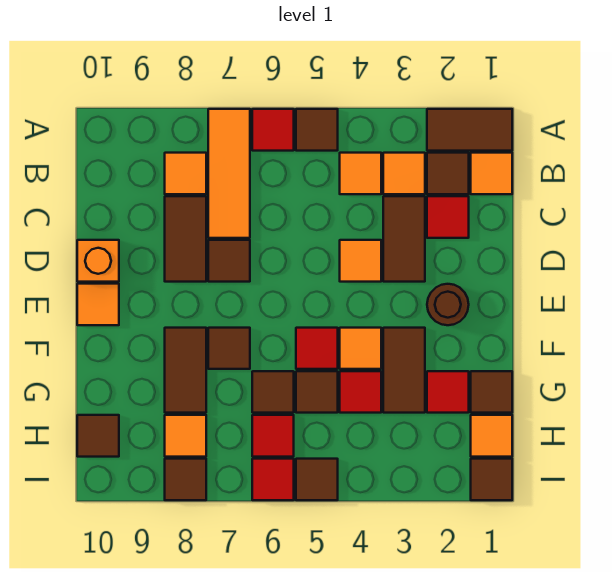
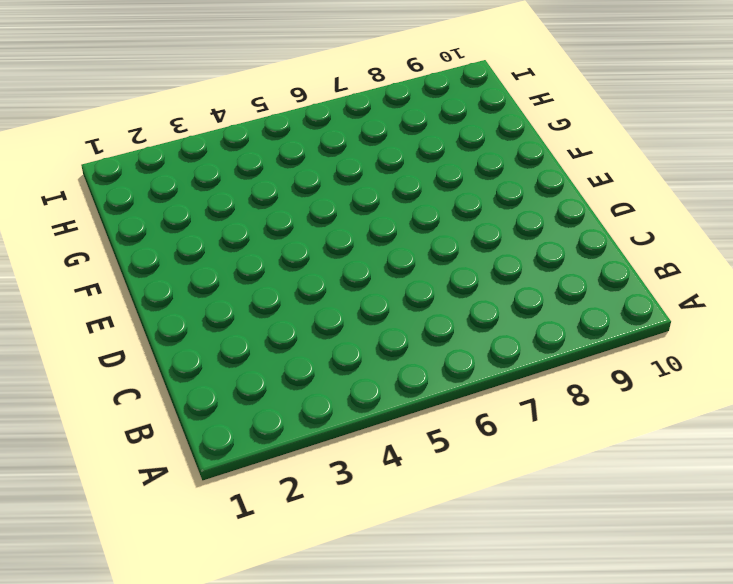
none -> brown tile A1:A2 level 1
none -> brown tile A5 level 1
none -> red tile A6 level 1
none -> orange tile A7:C7 level 1

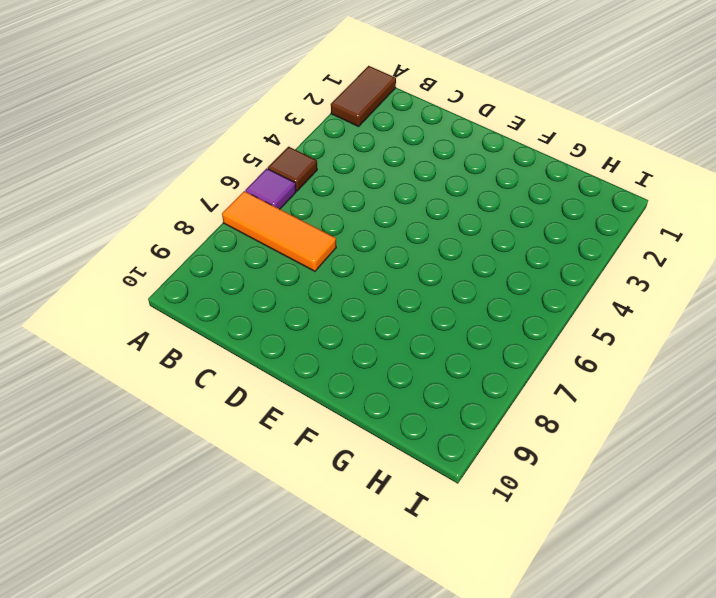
purple tile A6 level 1 -> red tile A6 level 1
none -> orange tile B1 level 1
none -> brown tile B2 level 1
none -> orange tile B3 level 1
none -> orange tile B4 level 1

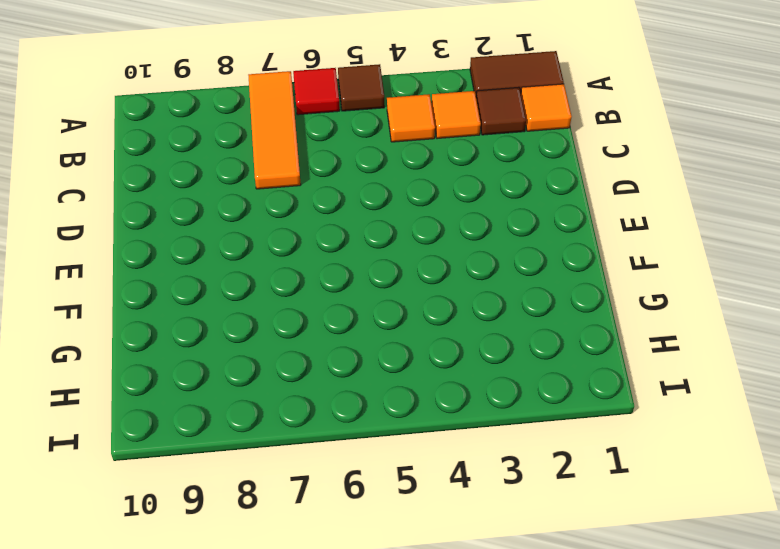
none -> orange tile B8 level 1
none -> red tile C2 level 1
none -> brown tile C3:D3 level 1
none -> brown tile C8:D8 level 1

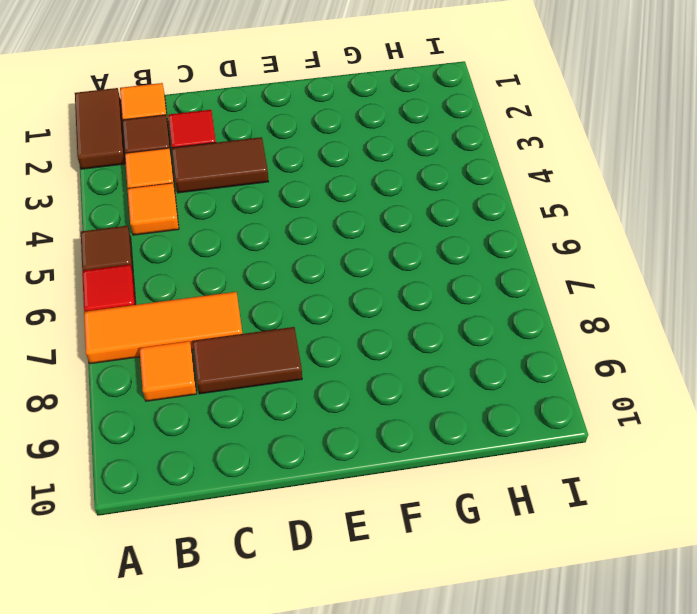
none -> orange tile D4 level 1
none -> brown tile D7 level 1
none -> orange brick D10 level 1
none -> brown round brick E2 level 1

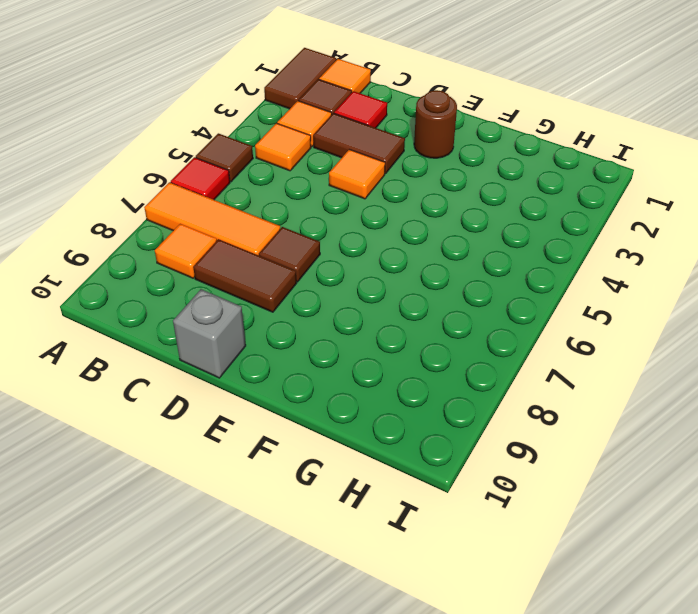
grey brick D10 level 1 -> orange brick D10 level 1
none -> orange tile E10 level 1
none -> brown tile F3:G3 level 1
none -> orange tile F4 level 1
none -> red tile F5 level 1

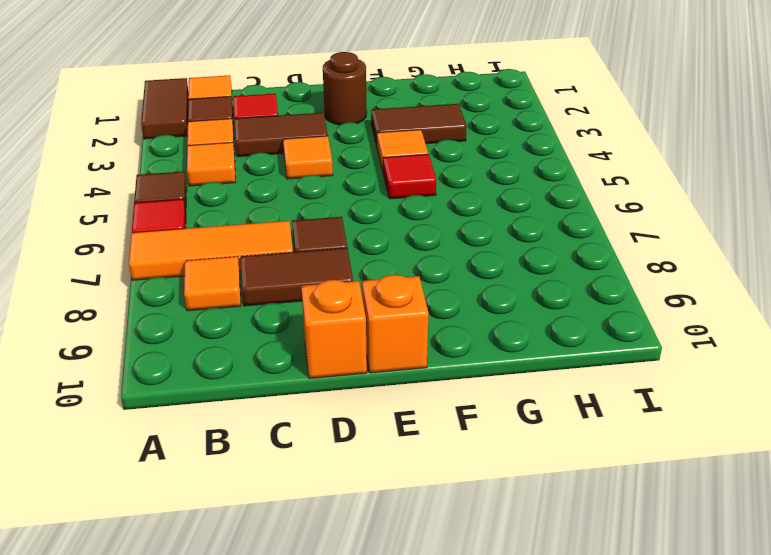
orange brick E10 level 1 -> orange tile E10 level 1
none -> brown tile F7 level 1
none -> brown tile F8:G8 level 1
none -> brown tile G1 level 1
none -> red tile G2 level 1

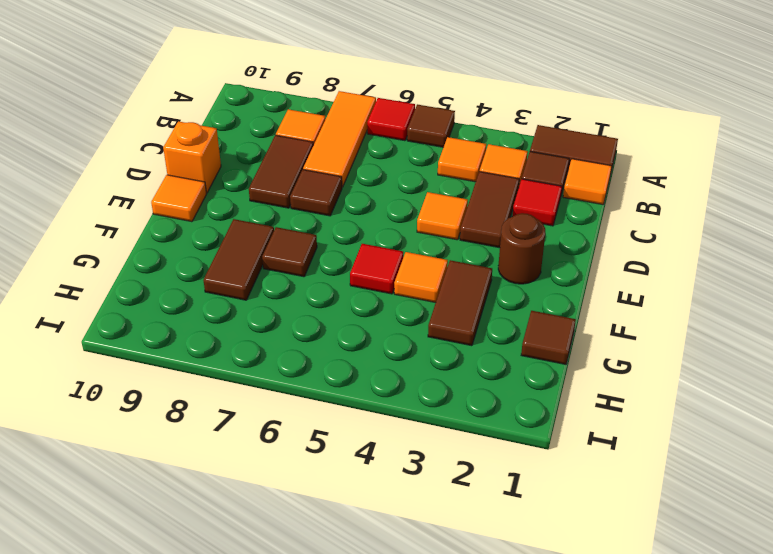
none -> red tile G2 level 1
none -> red tile G4 level 1
none -> brown tile G5 level 1
none -> brown tile G6 level 1

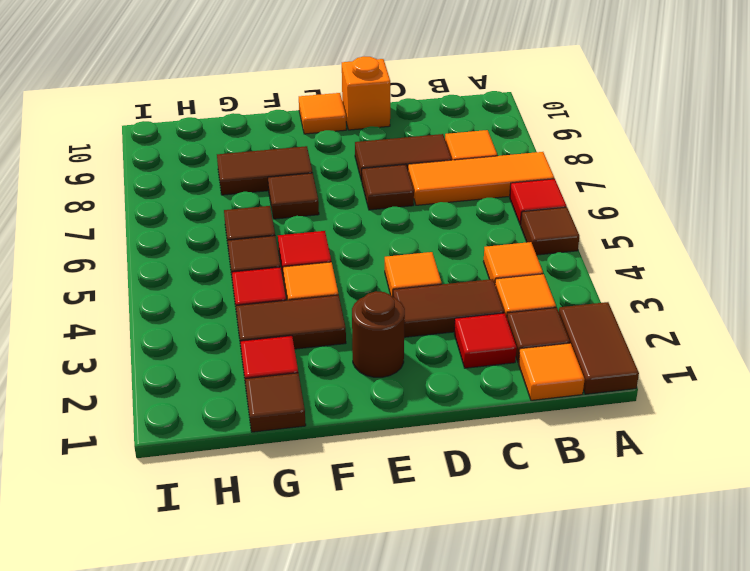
none -> orange tile H1 level 1
none -> red tile H6 level 1
none -> orange tile H8 level 1
none -> brown tile H10 level 1

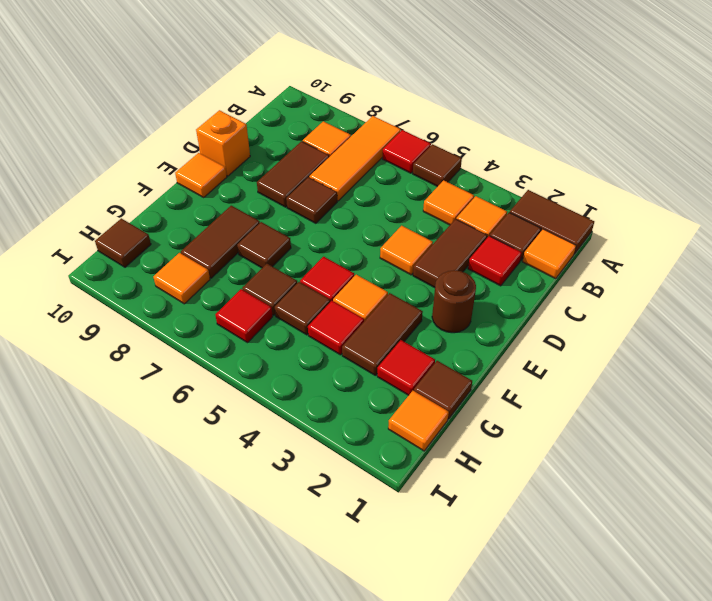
none -> brown tile I1 level 1
none -> brown tile I5 level 1
none -> red tile I6 level 1
none -> brown tile I8 level 1

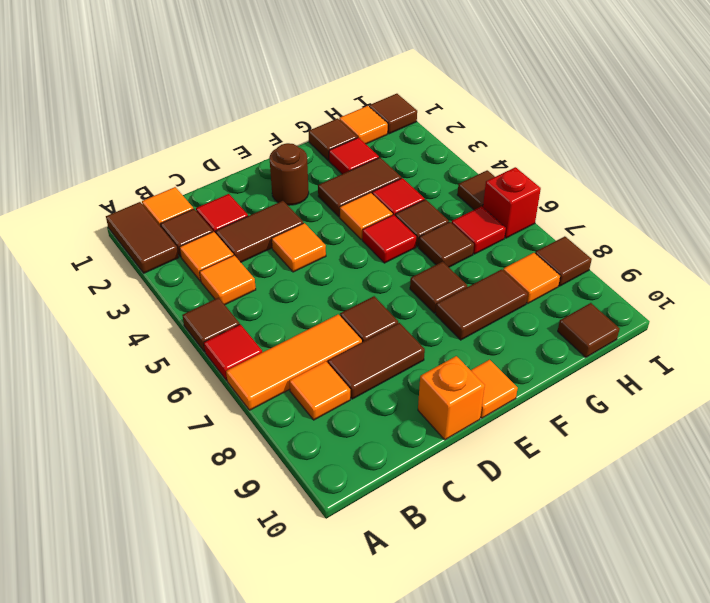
red brick I6 level 1 -> red tile I6 level 1

